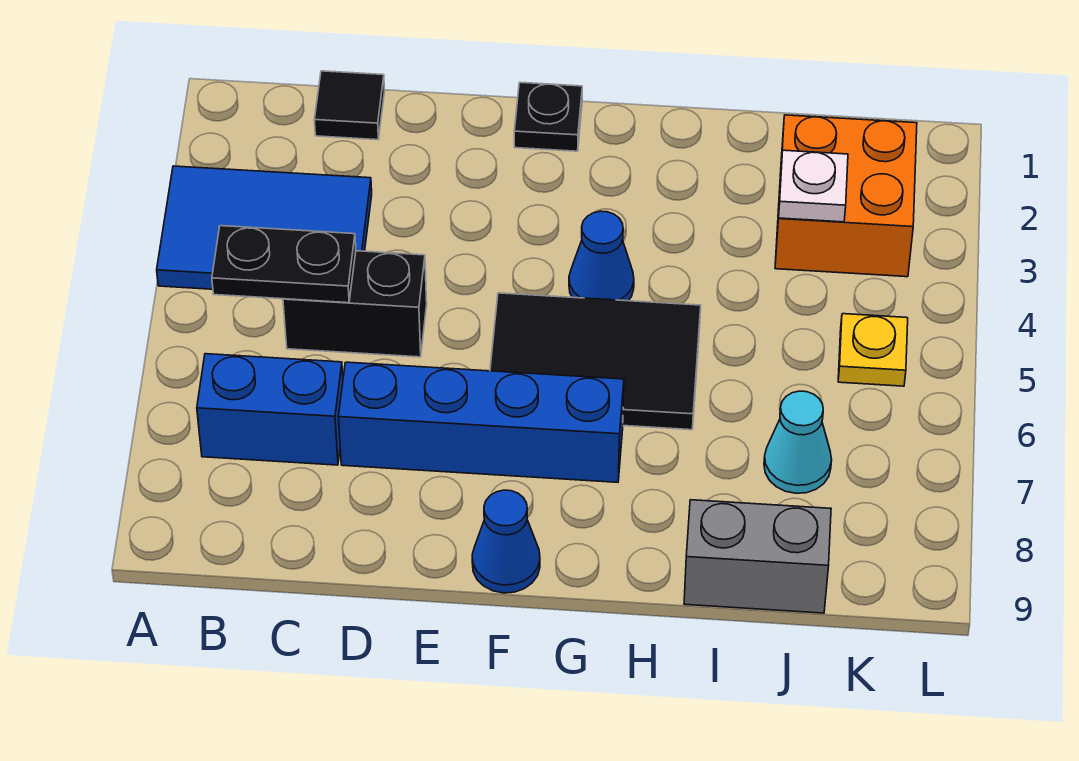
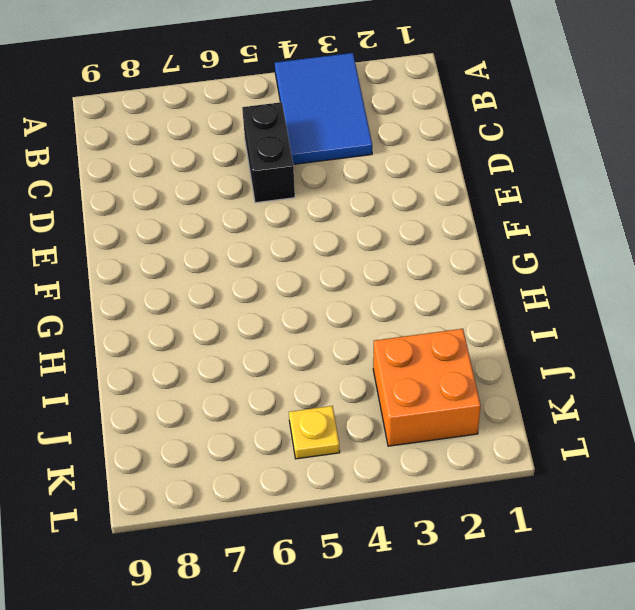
none -> blue brick B7:C7 level 1
none -> black tile C1 level 1
none -> blue brick D7:G7 level 1

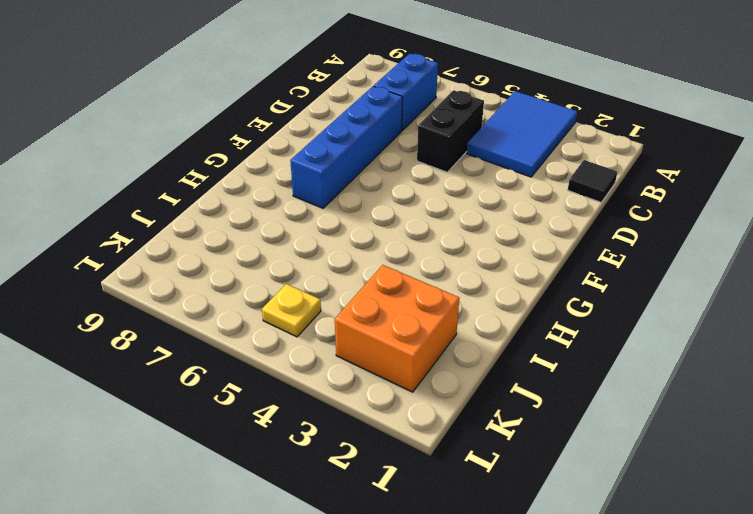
none -> black plate F1 level 1
none -> black tile F5:H6 level 1
none -> blue cone F9 level 1

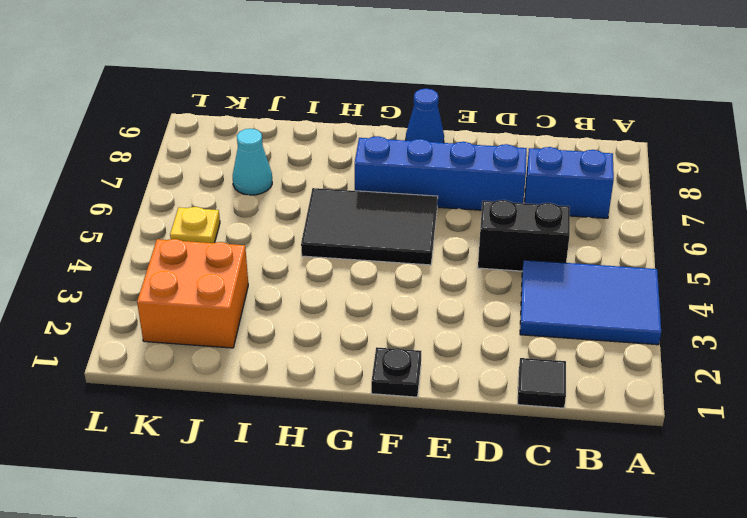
none -> blue cone G4 level 1
none -> grey brick I9:J9 level 1
none -> black plate B5:C5 level 2

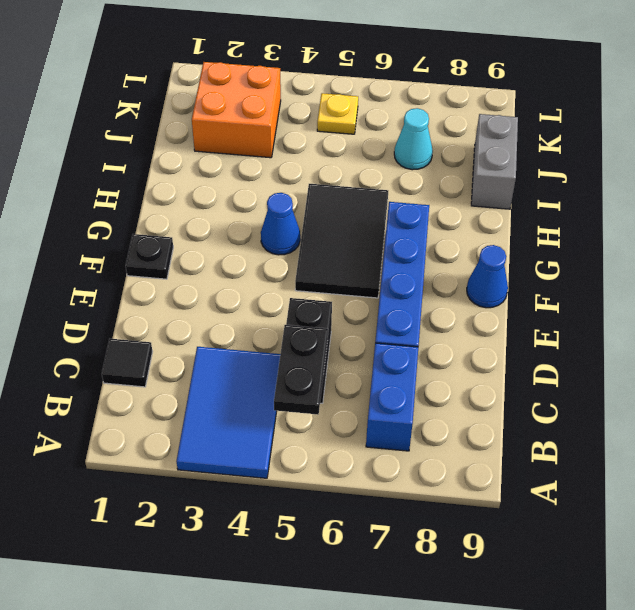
none -> white plate J3 level 2

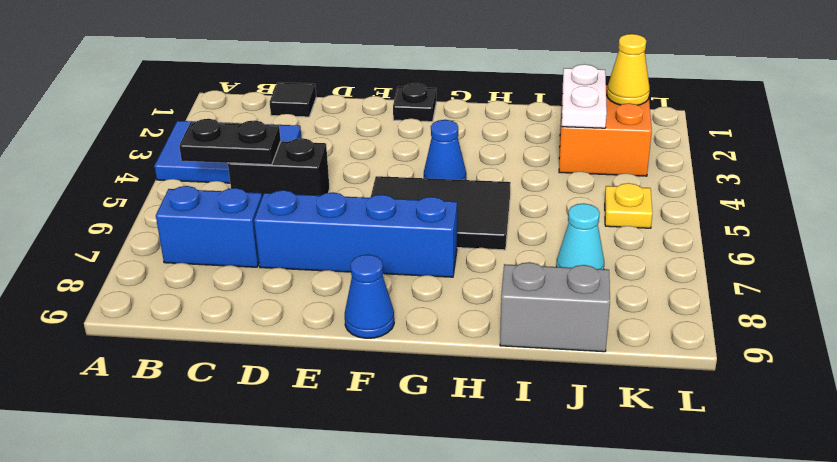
white plate J2:J3 level 2 -> white plate J3 level 2
yellow cone K2 level 2 -> none

